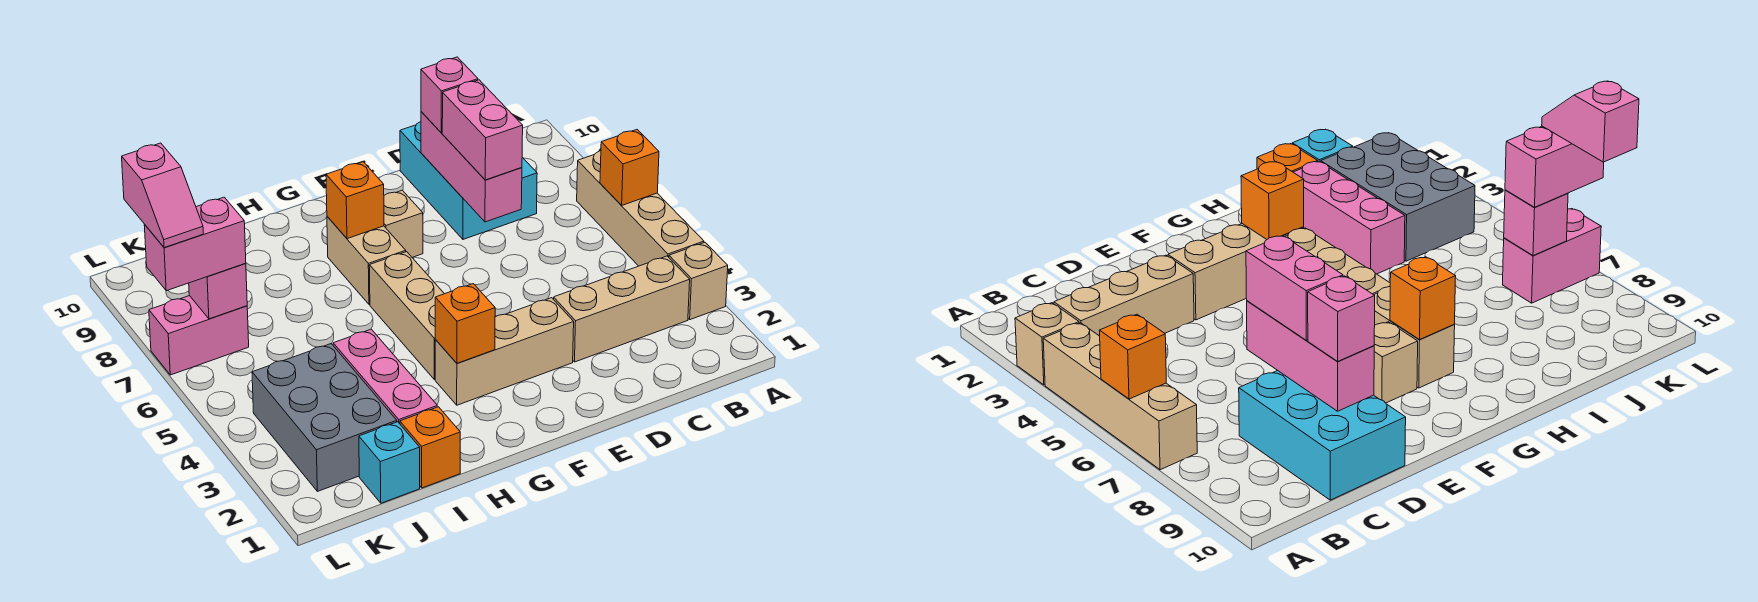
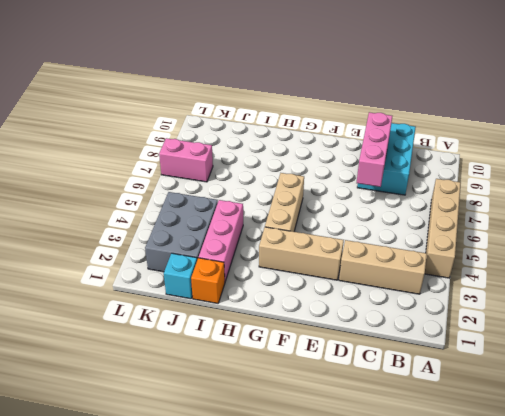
none -> tan brick A3 level 1
none -> tan brick F8 level 1
none -> tan brick G7:G8 level 1

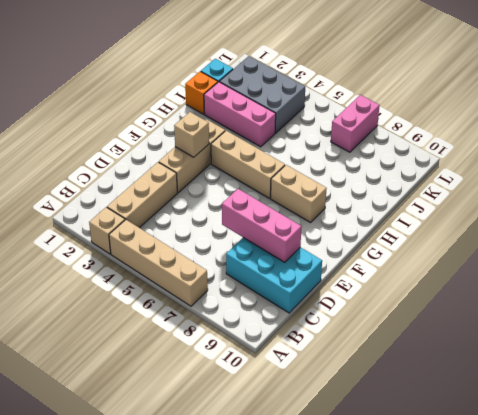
tan brick F3 level 2 -> tan brick F8 level 1
none -> orange brick A6 level 2
none -> orange brick G3 level 2
none -> orange brick G8 level 2

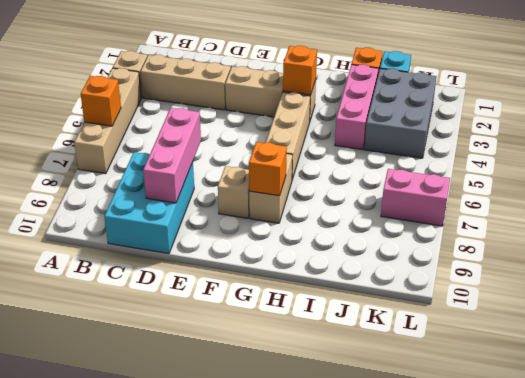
none -> pink brick K7 level 2
none -> pink brick D7:D8 level 3
none -> pink brick D9 level 3

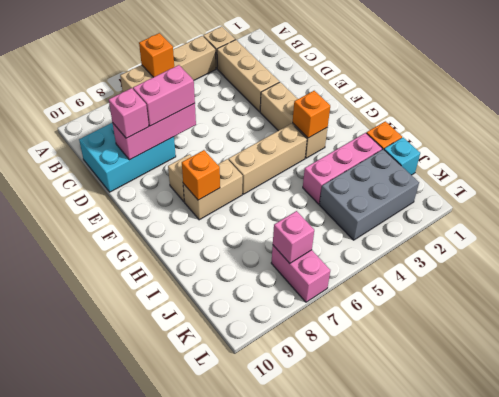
none -> pink brick K7:L7 level 3
none -> pink slope L7:L8 level 4 top 8

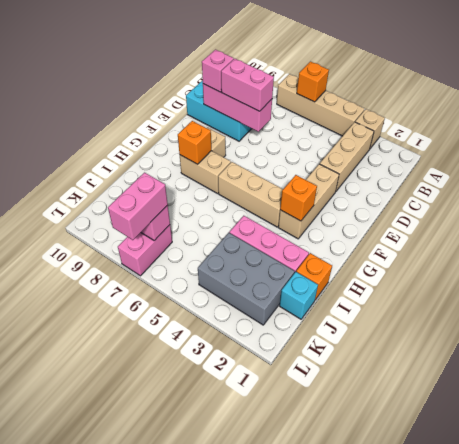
none -> pink slope L7:L8 level 4 top 8

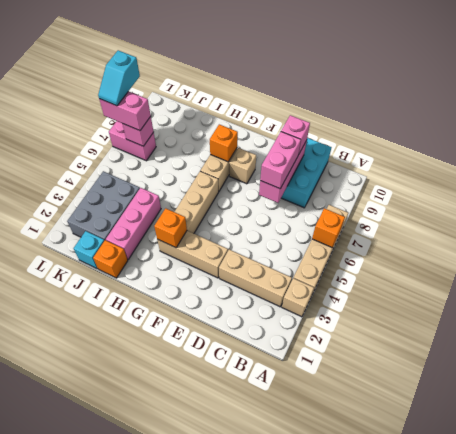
cyan slope L7:L8 level 4 top 8 -> pink slope L7:L8 level 4 top 8

